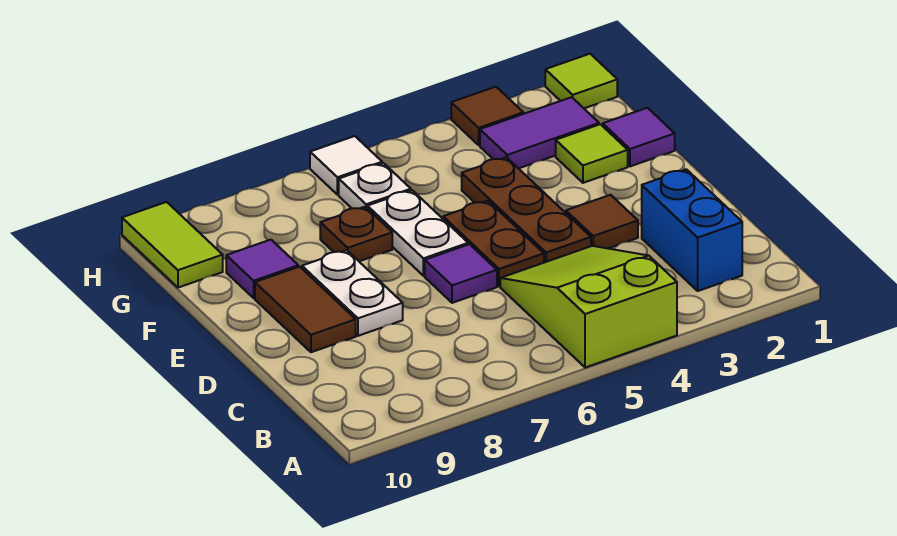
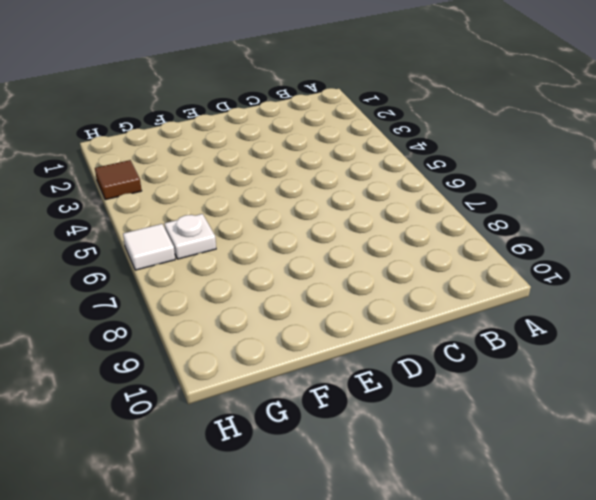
none -> lime slope A4:C5 level 1 top A
none -> blue brick B2:C2 level 1
none -> brown tile D3 level 1

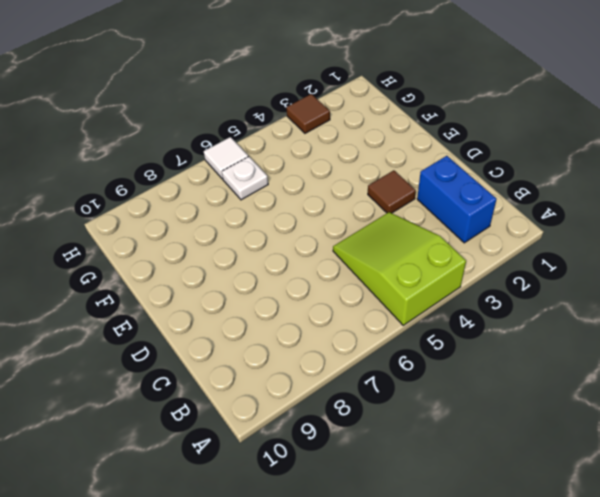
none -> brown plate D4:F4 level 1
none -> brown plate D5:E5 level 1
none -> purple tile D6 level 1

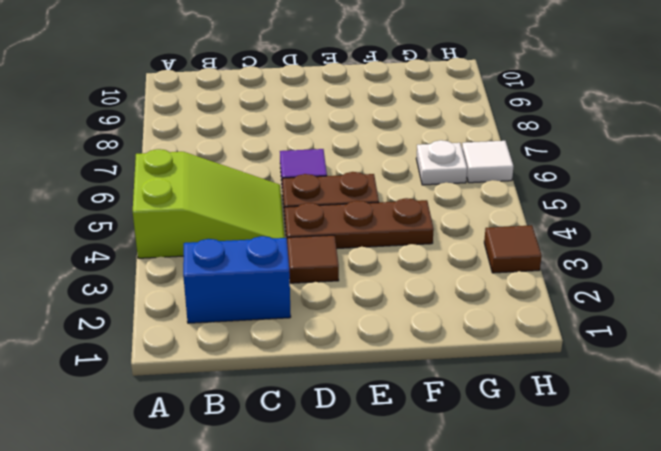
none -> white plate D8:E8 level 1
none -> brown tile D9:E9 level 1
none -> white plate E6:F6 level 1

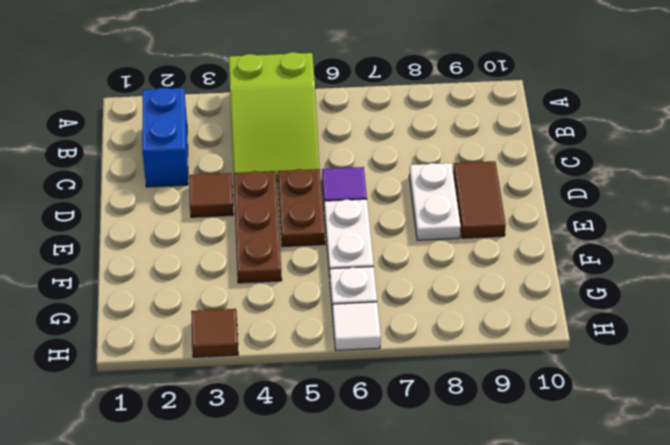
none -> purple tile F1 level 1
none -> lime tile F2 level 1
none -> brown plate F7 level 1

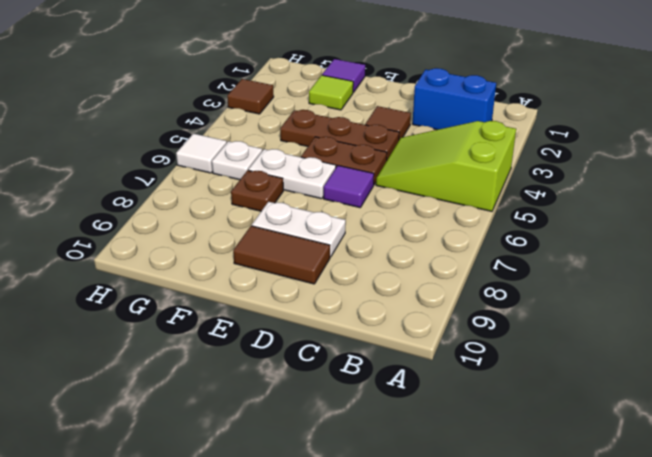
none -> purple tile F9 level 1
none -> purple tile G2:G3 level 1
none -> lime tile G10:H10 level 1

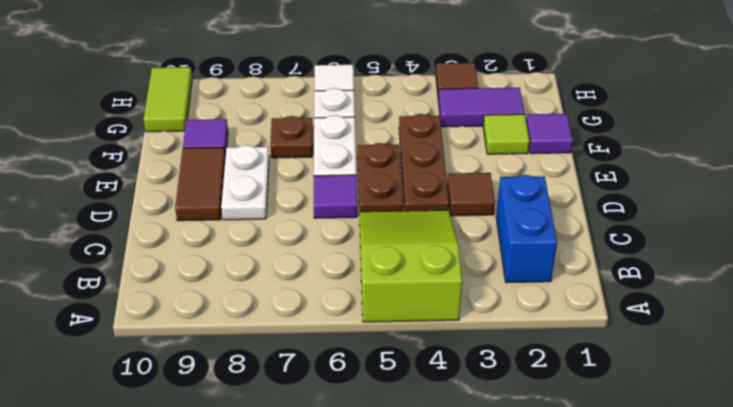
none -> lime tile H1 level 1

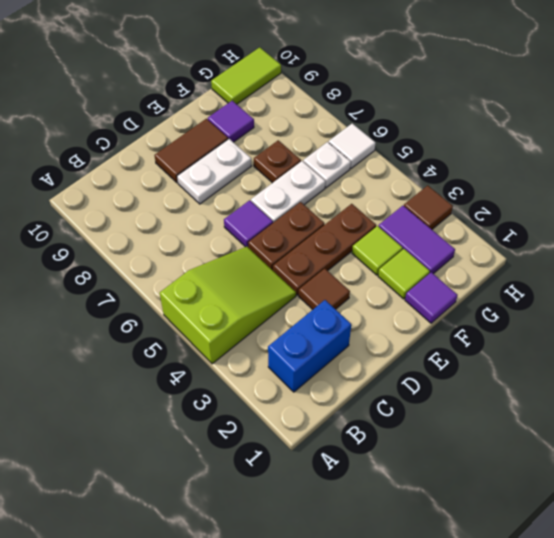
lime tile F3 level 1 -> lime tile H1 level 1

